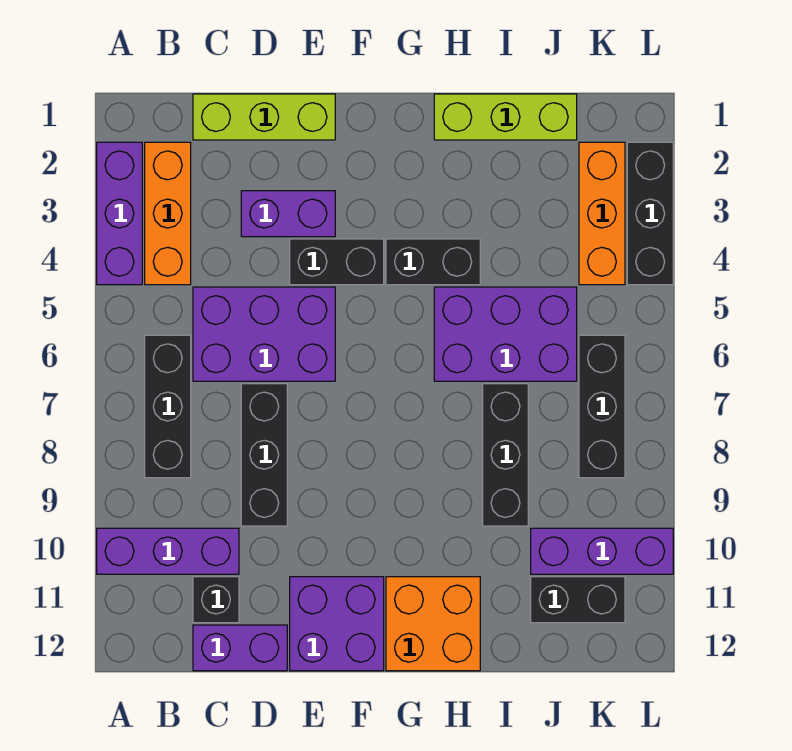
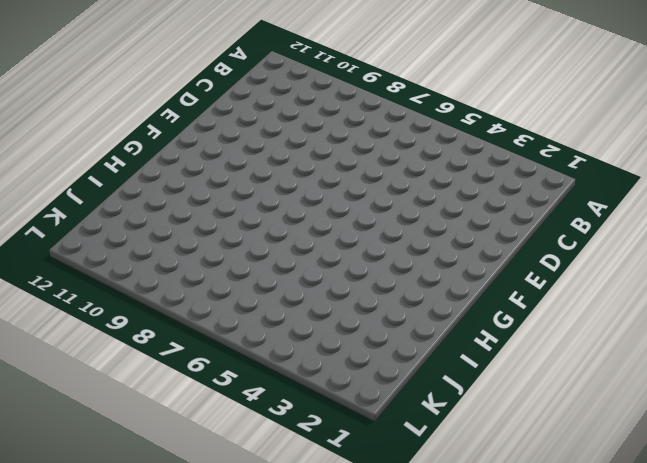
none -> purple brick A2:A4 level 1
none -> purple brick A10:C10 level 1
none -> orange brick B2:B4 level 1

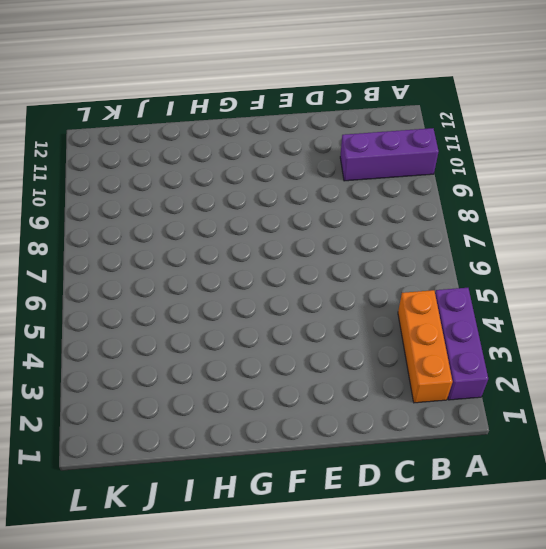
none -> black brick B6:B8 level 1
none -> lime brick C1:E1 level 1
none -> purple brick C5:E6 level 1

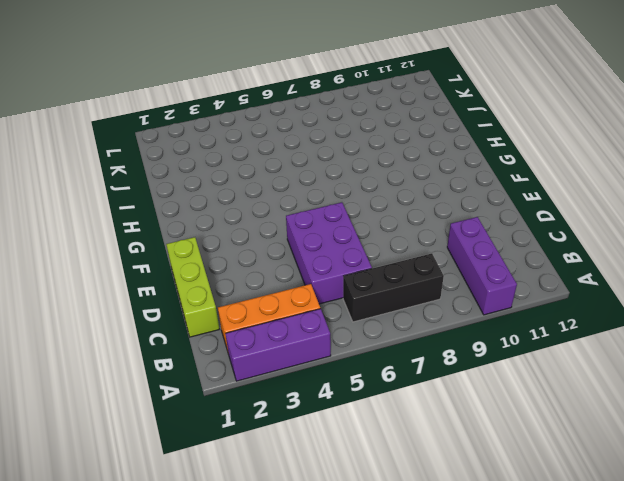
none -> black brick C11 level 1
none -> purple brick C12:D12 level 1
none -> purple brick D3:E3 level 1

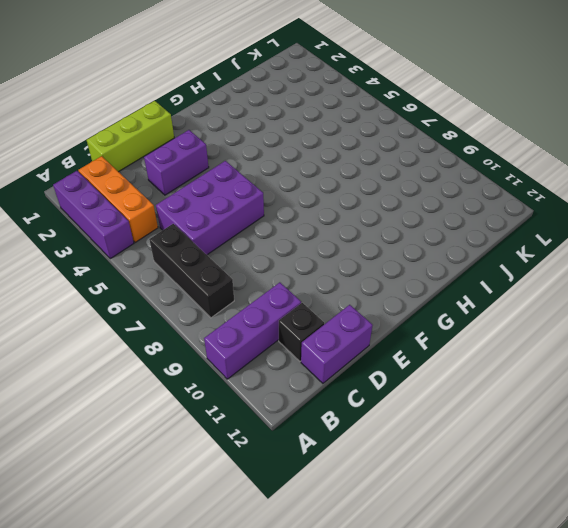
none -> black brick D7:D9 level 1
none -> black brick E4:F4 level 1
none -> purple brick E11:F12 level 1

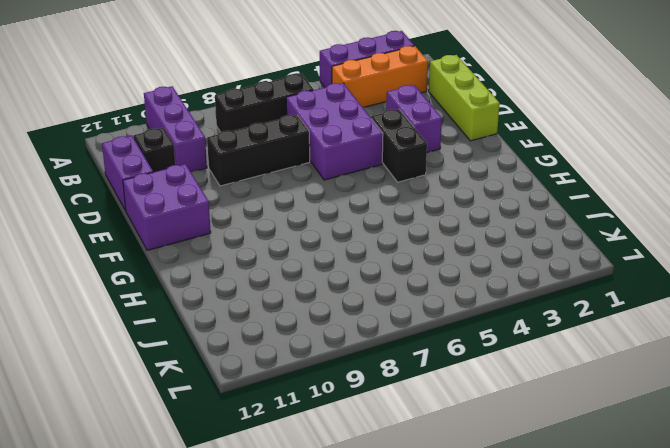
none -> black brick G4:H4 level 1
none -> orange brick G11:H12 level 1
none -> lime brick H1:J1 level 1

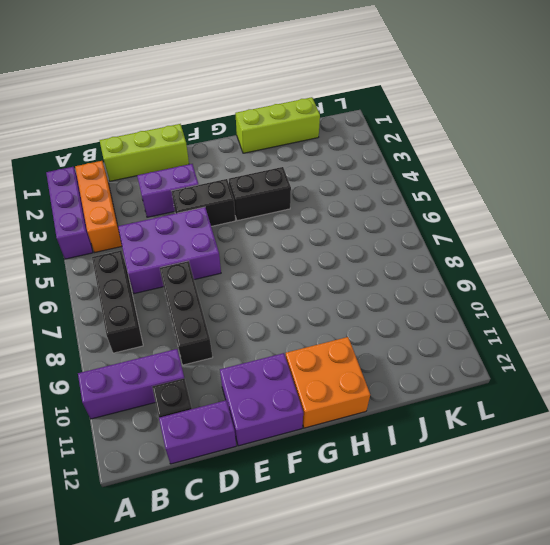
none -> purple brick H5:J6 level 1
none -> black brick I7:I9 level 1
none -> purple brick J10:L10 level 1

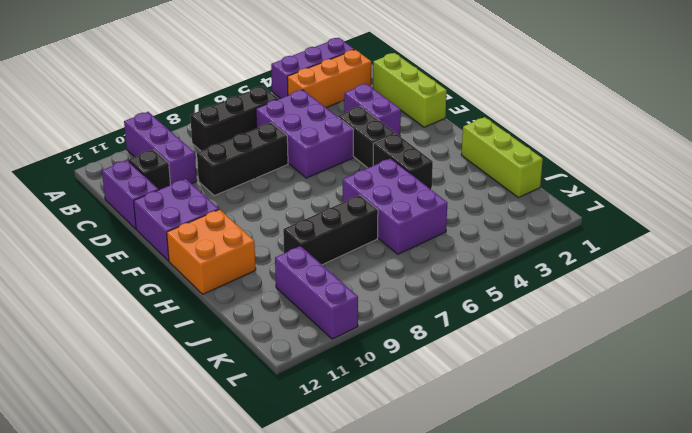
none -> black brick J11:K11 level 1
none -> orange brick K2:K4 level 1
none -> black brick K6:K8 level 1

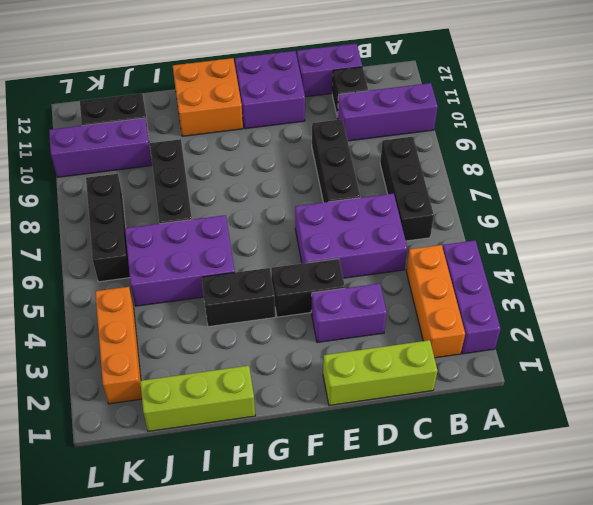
none -> black brick L2:L4 level 1

